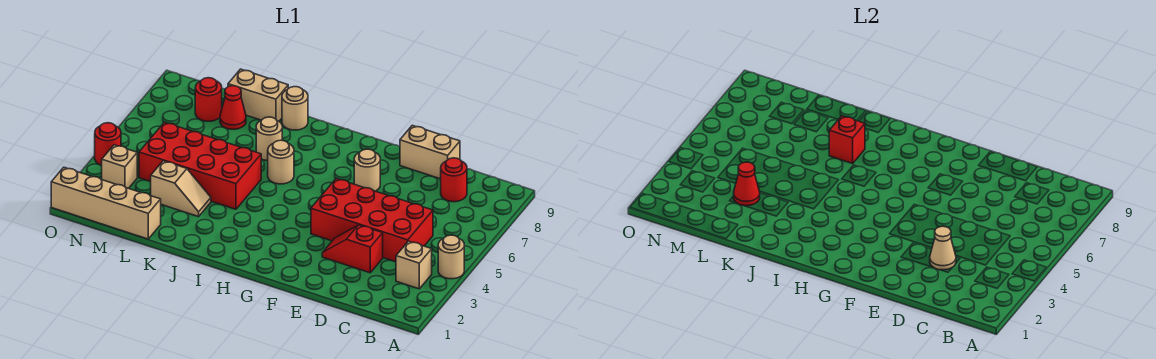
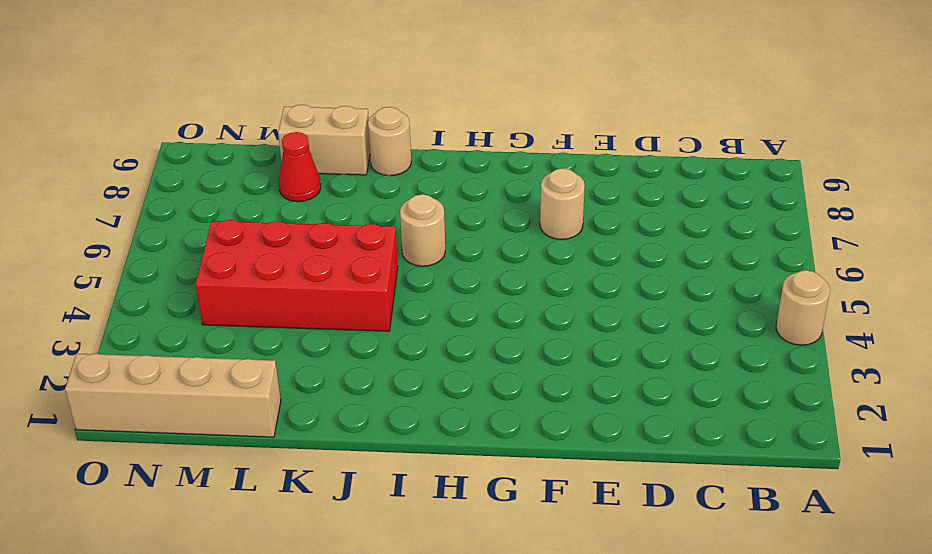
none -> tan brick B3 level 1
none -> red brick C4:F5 level 1
none -> red round brick C8 level 1

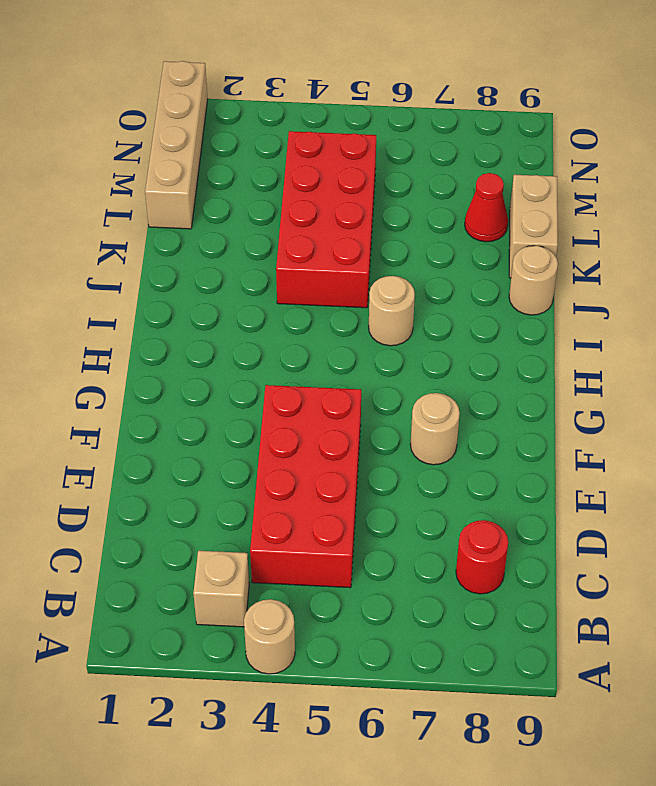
none -> red slope D3:E3 level 1 top D
none -> tan brick D9:E9 level 1
none -> tan round brick J7 level 1

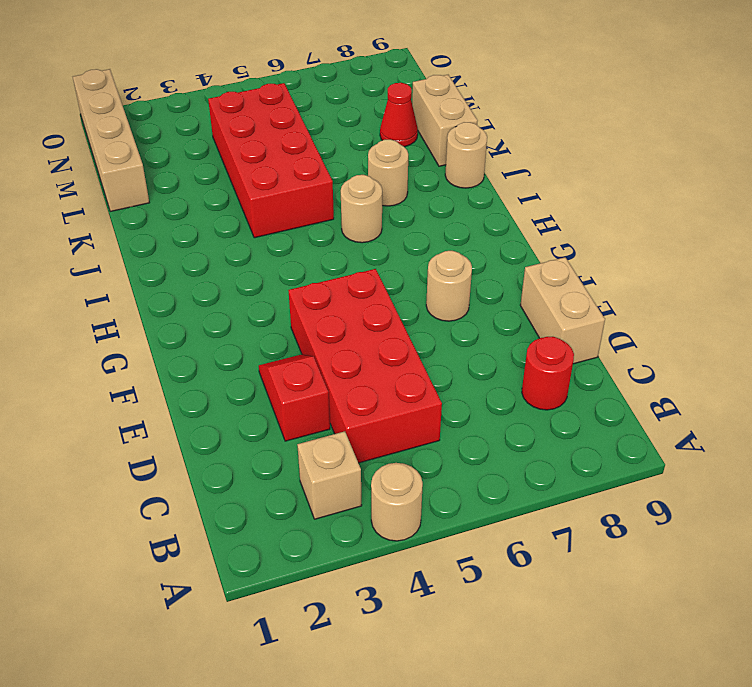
none -> tan slope K3:L3 level 1 top L
none -> red round brick M8 level 1
none -> tan brick N3 level 1

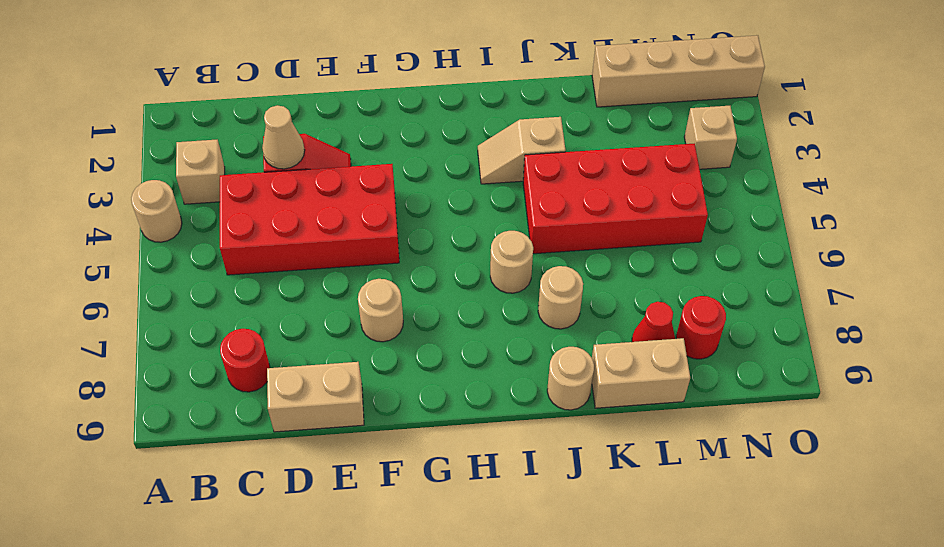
tan slope I3:J3 level 1 top J -> tan slope K3:L3 level 1 top L
none -> red round brick O4 level 1
none -> red brick J7 level 2
none -> red cone L3 level 2

